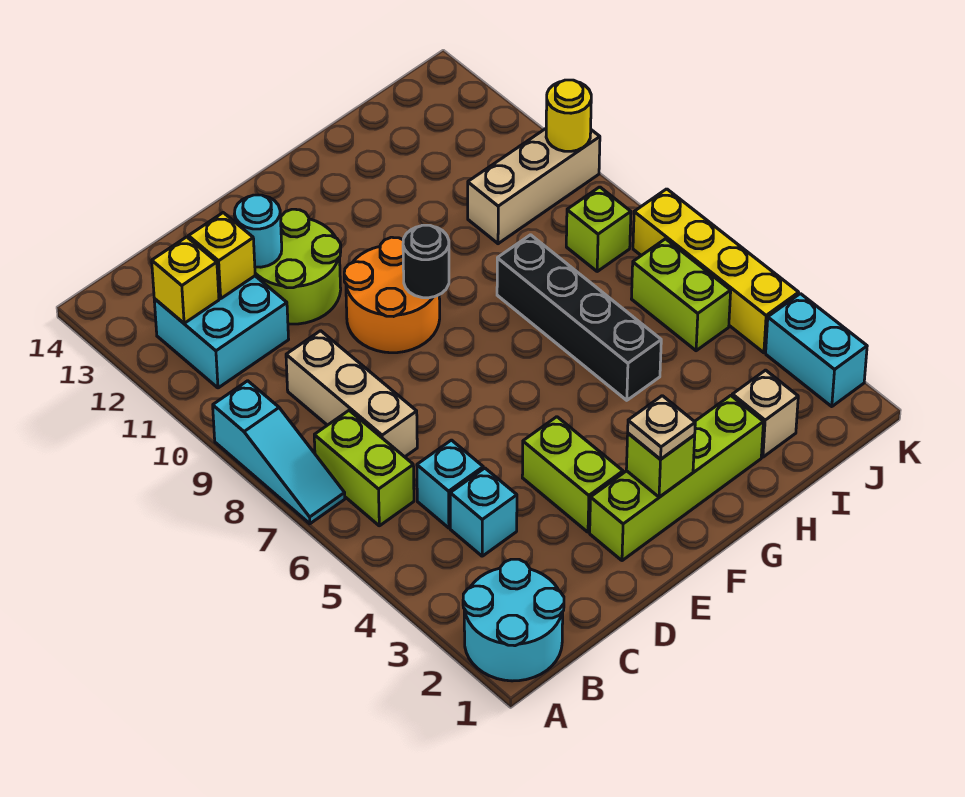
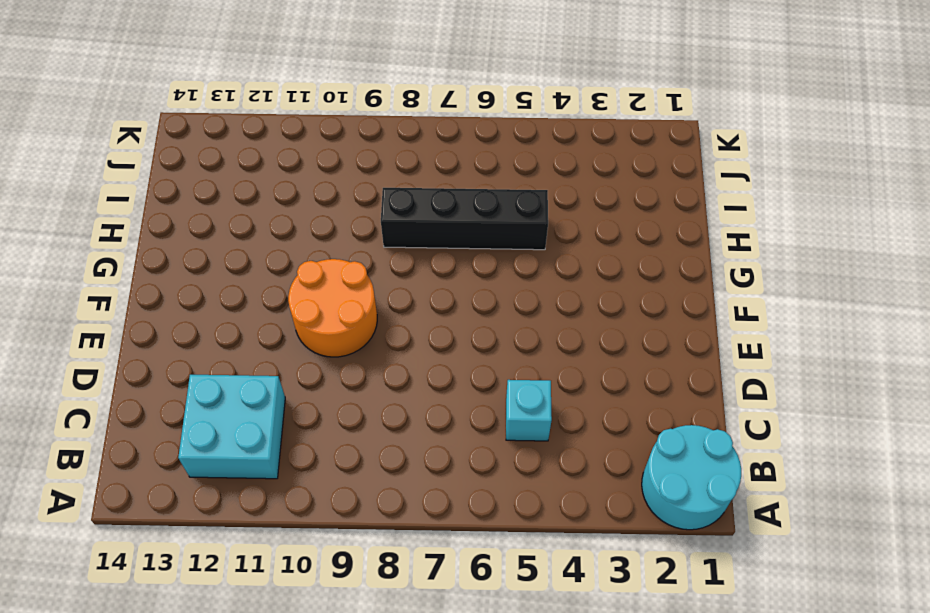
none -> cyan slope A7:A9 level 1 top 9
none -> lime brick B6:B7 level 1
none -> cyan brick C4 level 1

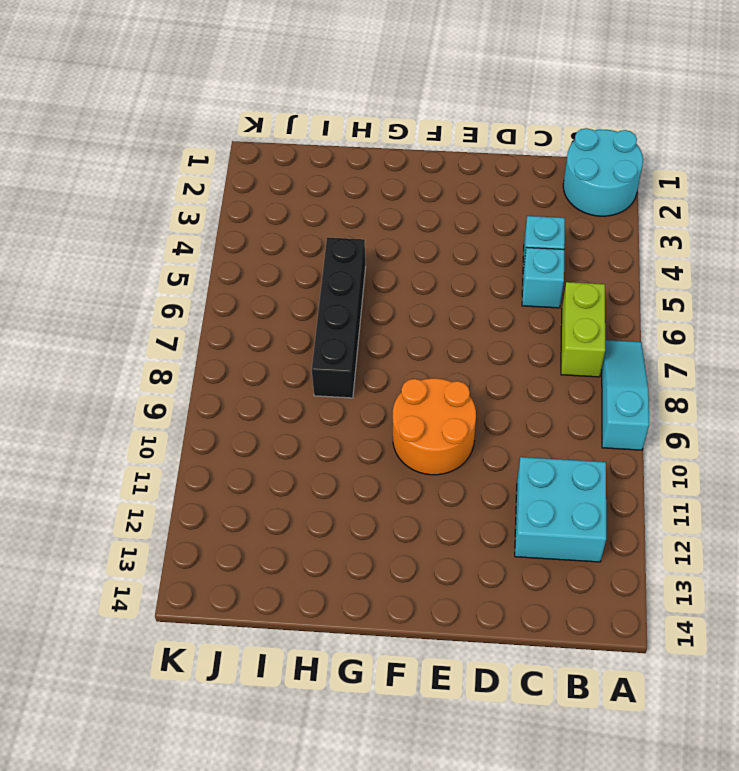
none -> tan brick C7:C9 level 1
none -> lime round brick D11:E12 level 1
none -> lime brick E2:H2 level 1

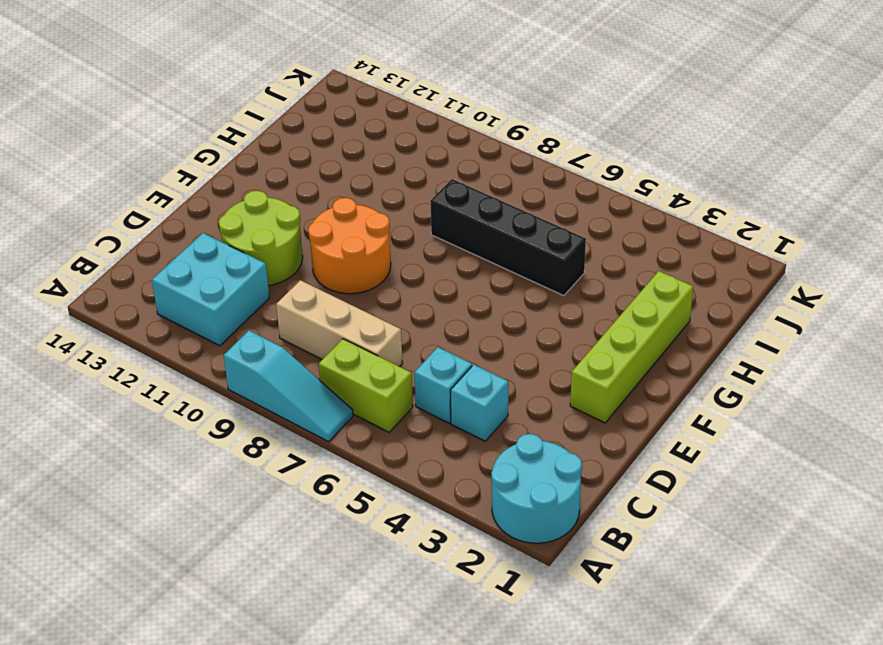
none -> lime brick E3:E4 level 1
none -> tan brick I2 level 1
none -> tan brick I10:K10 level 1

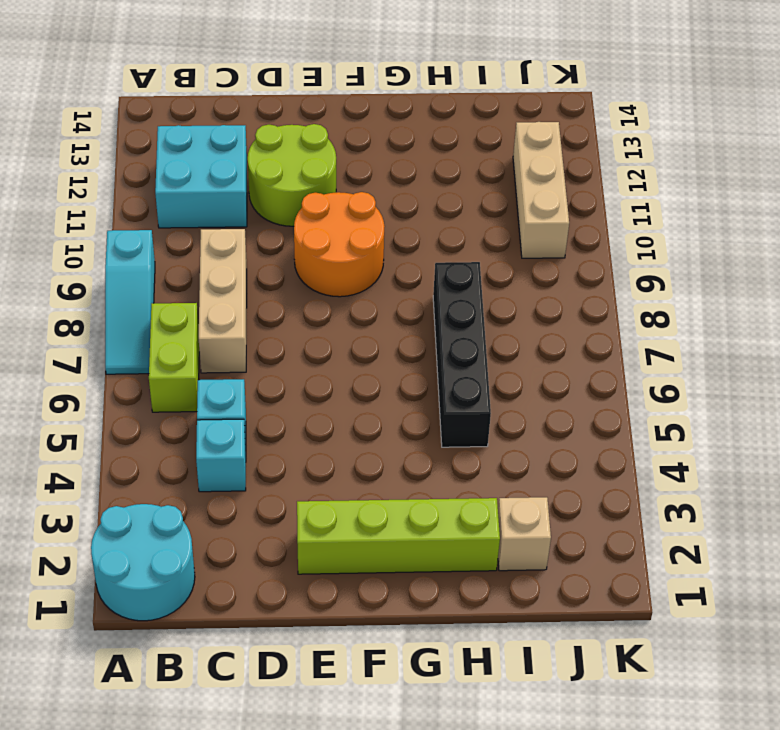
tan brick J10:J12 level 1 -> tan brick I10:K10 level 1
none -> lime brick E3:E4 level 1
none -> lime brick J5:J6 level 1
none -> lime brick J8 level 1

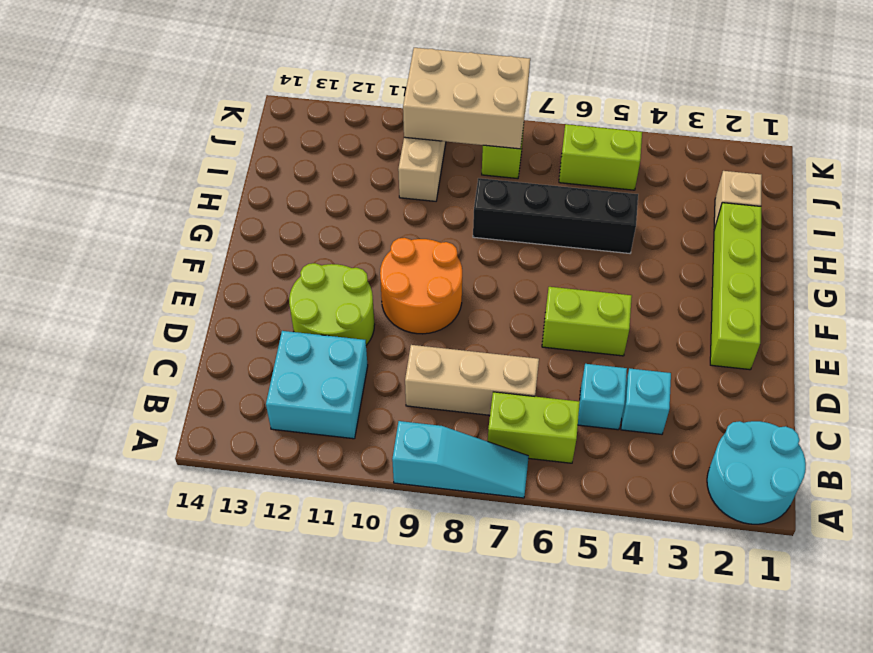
lime brick E5:E6 level 1 -> lime brick E3:E4 level 1
tan brick J8:K10 level 2 -> yellow round brick K10 level 2
none -> cyan brick K2:K3 level 1
none -> yellow brick K4:K7 level 1
none -> yellow brick B12 level 2

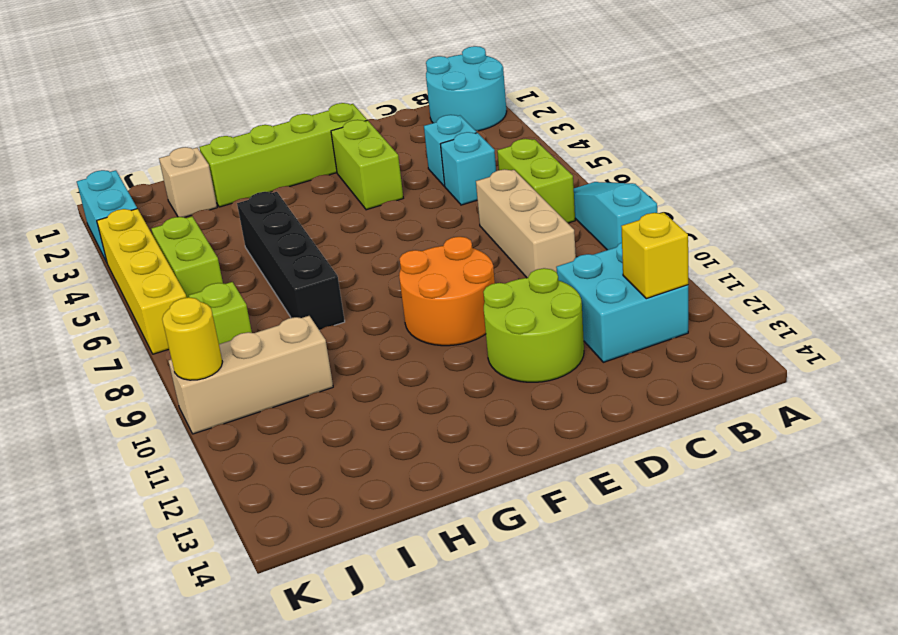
none -> yellow brick C12 level 2
none -> cyan round brick D12 level 2
none -> lime brick F2 level 2

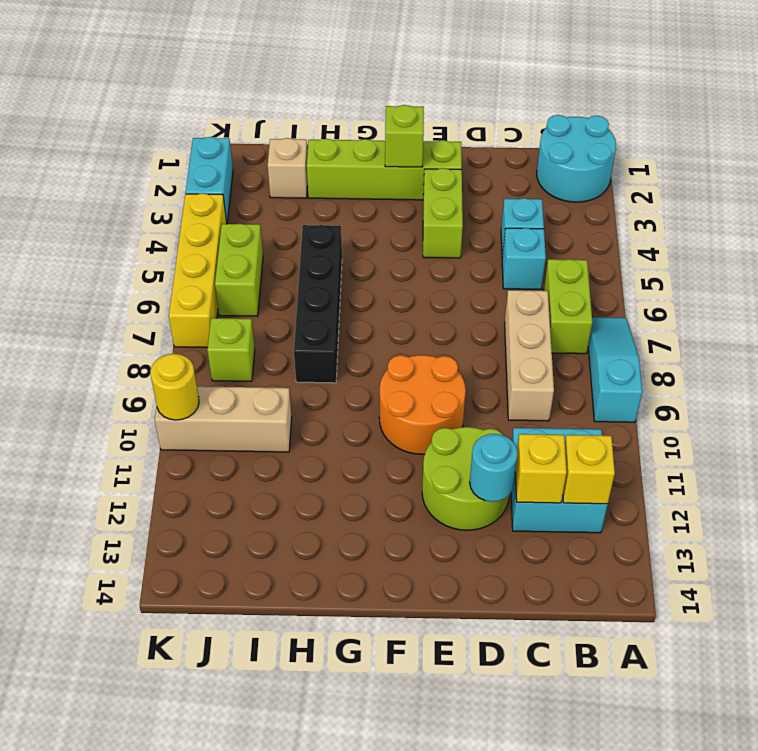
none -> black round brick F9 level 2
none -> tan plate F2 level 3

